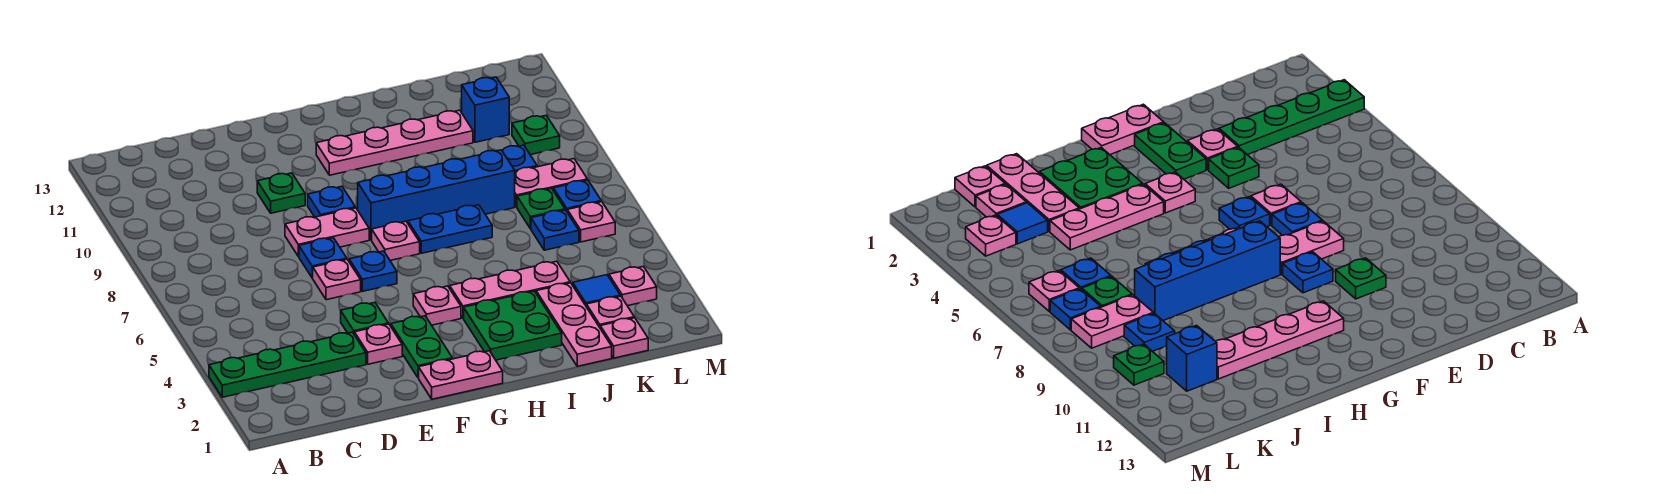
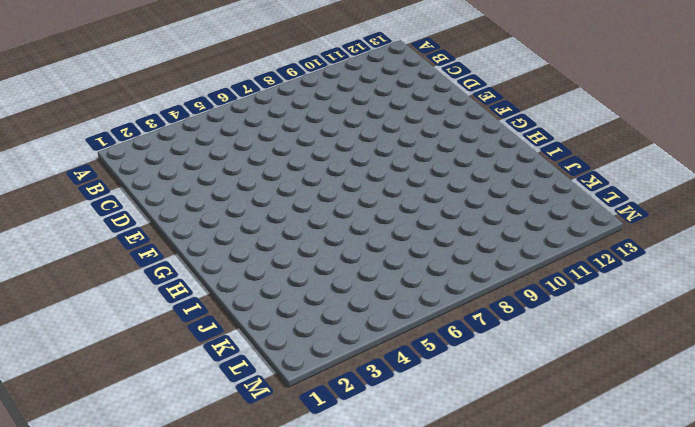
none -> green plate A3:D3 level 1
none -> pink plate E3 level 1
none -> green plate E4 level 1
none -> pink plate E6 level 1

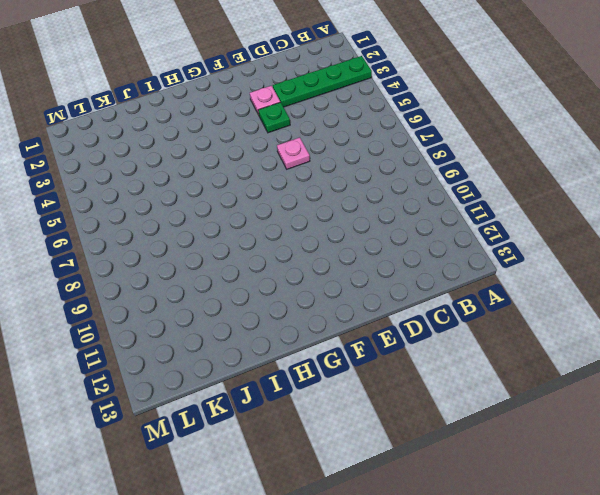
none -> blue plate E7 level 1
none -> pink plate E8:F8 level 1
none -> green plate E10 level 1
none -> pink plate F1:G1 level 1

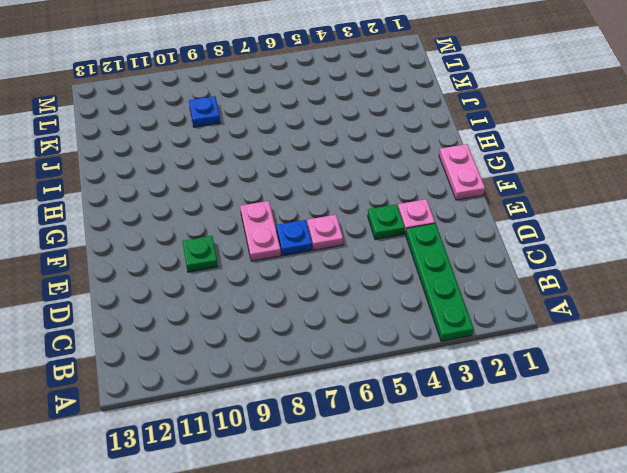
none -> green plate F2:F3 level 1
none -> blue plate F6 level 1
none -> blue plate F9 level 1
none -> pink plate G4 level 1

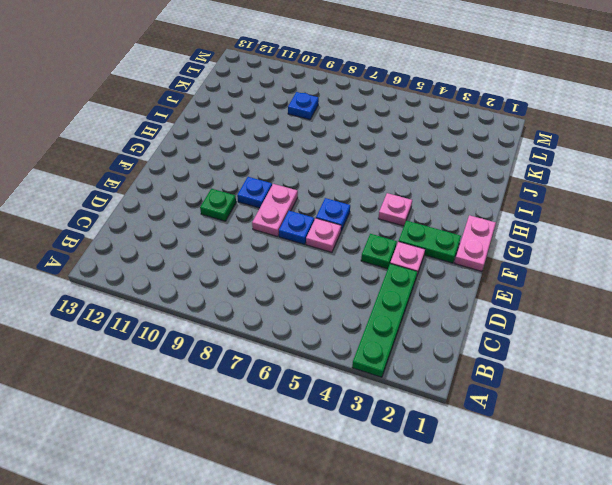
none -> pink plate G7 level 1
none -> blue brick G8:J8 level 1
none -> pink plate G11:J11 level 1
none -> green plate H2:I3 level 1

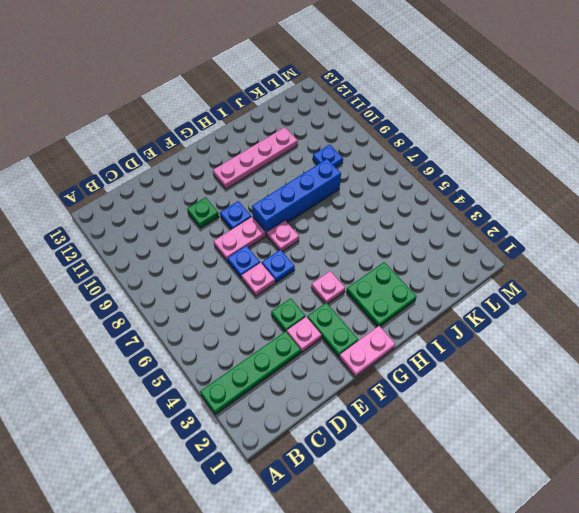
none -> pink plate H4:J4 level 1
none -> blue plate H7:I7 level 1
none -> pink plate J1:J3 level 1
none -> pink plate K1 level 1

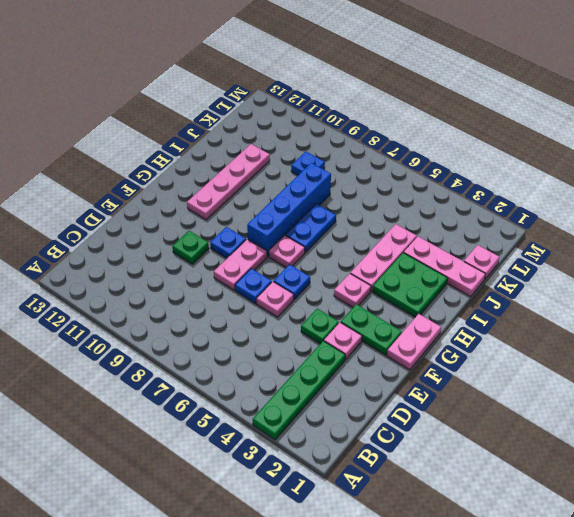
none -> pink plate K2 level 1
none -> blue tile K3 level 1
none -> blue plate K6 level 1
none -> green plate K7 level 1

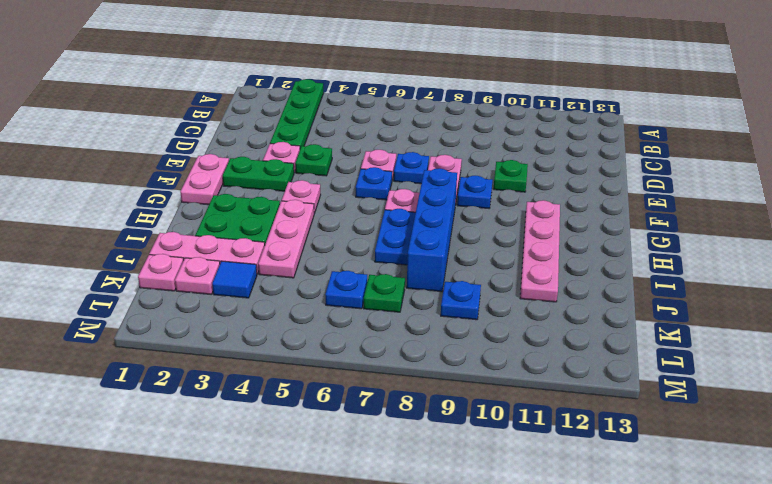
none -> pink plate K8:L8 level 1
none -> blue brick K11 level 1
none -> pink plate L3 level 1
none -> pink plate L6 level 1

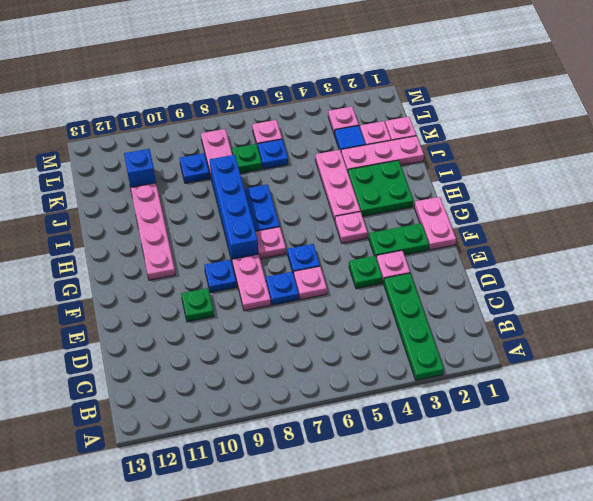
none -> blue plate L7 level 1
none -> green plate L10 level 1

